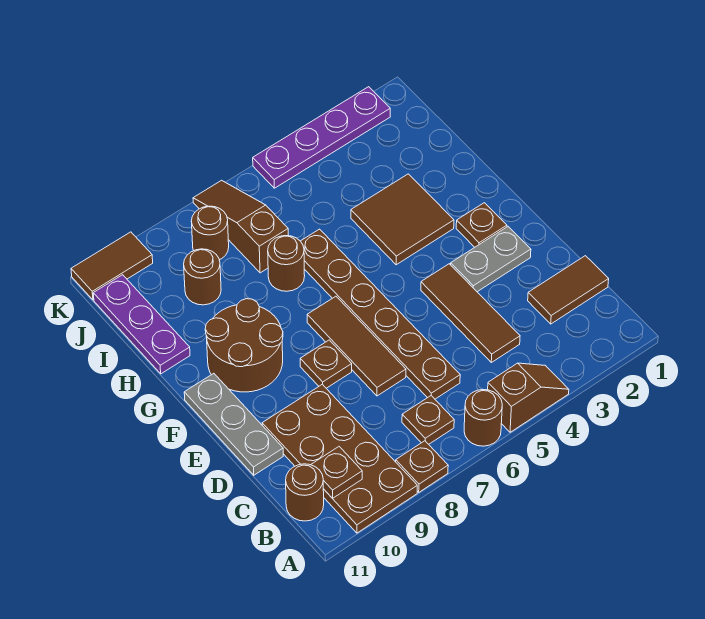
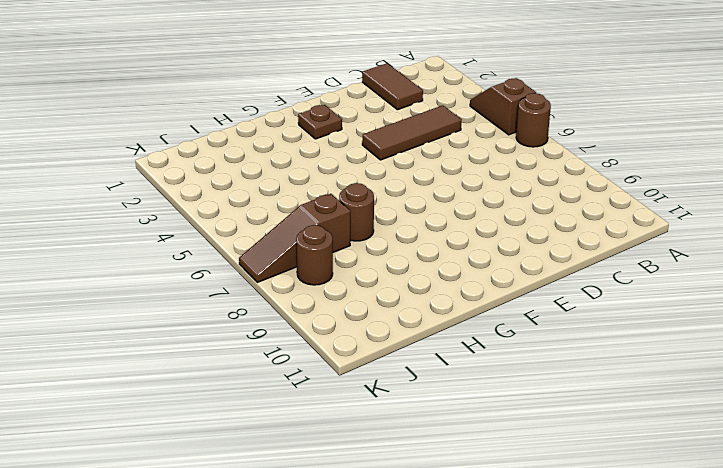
none -> brown plate A8 level 1
none -> brown plate A9:D10 level 1
none -> brown plate B7 level 1

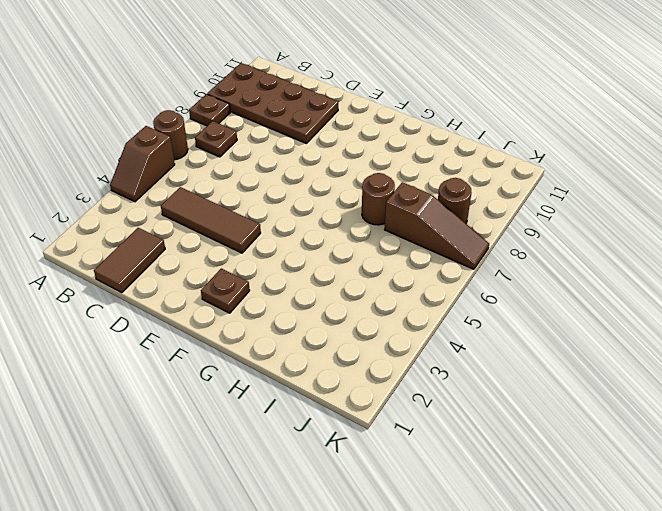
none -> brown round brick B11 level 1
none -> brown plate C6:H6 level 1
none -> brown tile D7:F7 level 1

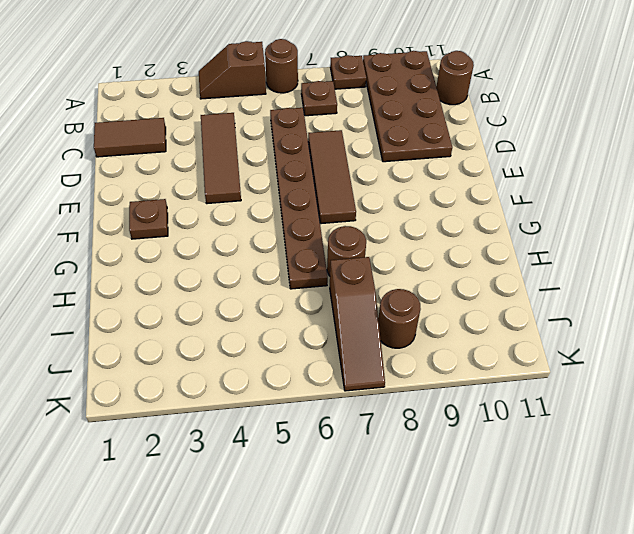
none -> grey plate D11:F11 level 1
none -> grey plate E2:E3 level 1
none -> brown plate E8 level 1

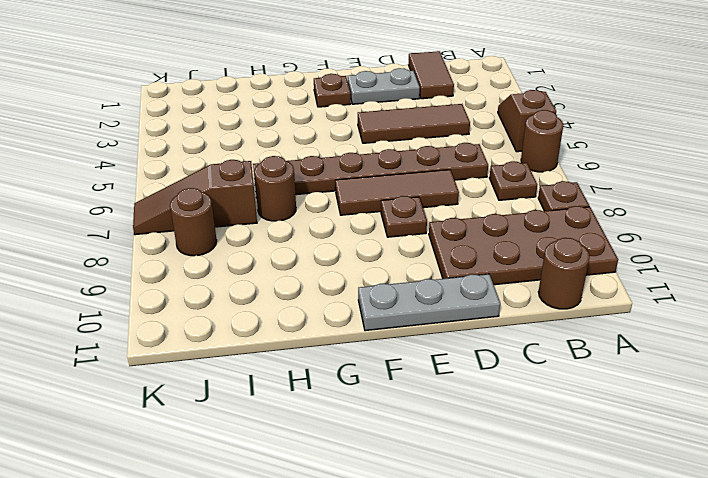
grey plate D2:E2 level 1 -> grey plate E2:E3 level 1
none -> brown round brick F9:G10 level 1
none -> brown tile G3:H4 level 1
none -> purple plate H11:J11 level 1

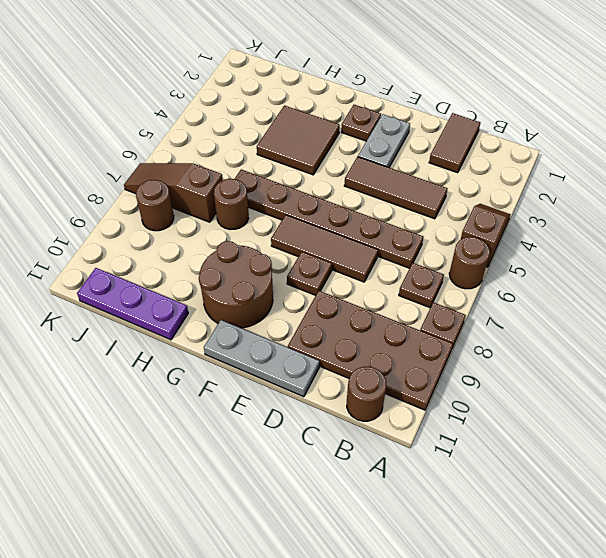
none -> brown round brick I9 level 1
none -> purple plate K2:K5 level 1
none -> brown tile K10:K11 level 1

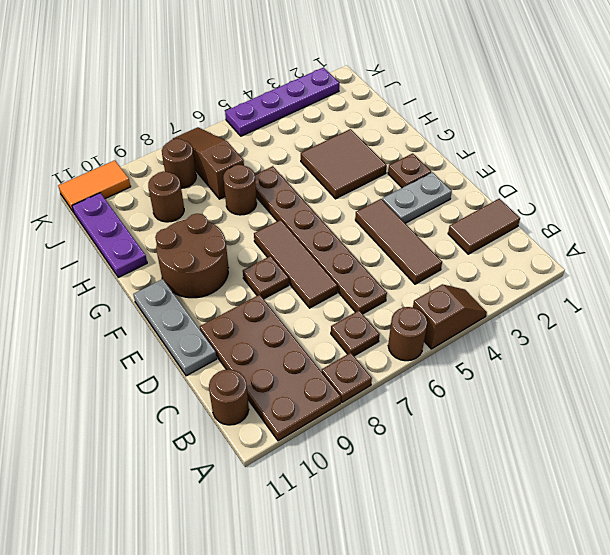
orange tile K10:K11 level 1 -> brown tile K10:K11 level 1
none -> brown plate B10 level 2

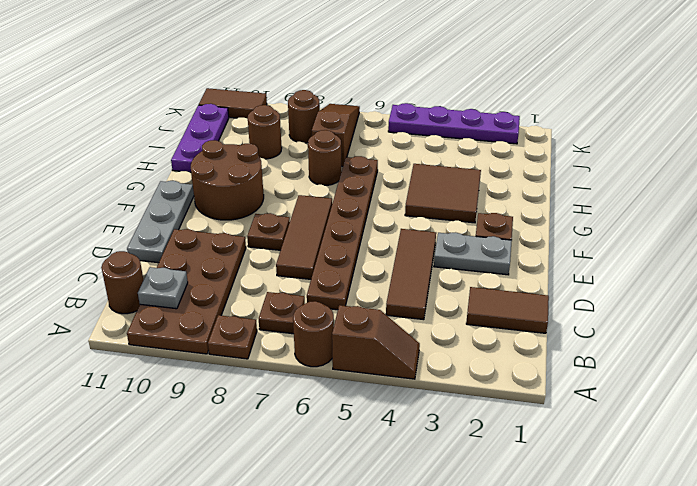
grey plate B10 level 2 -> brown plate B10 level 2

